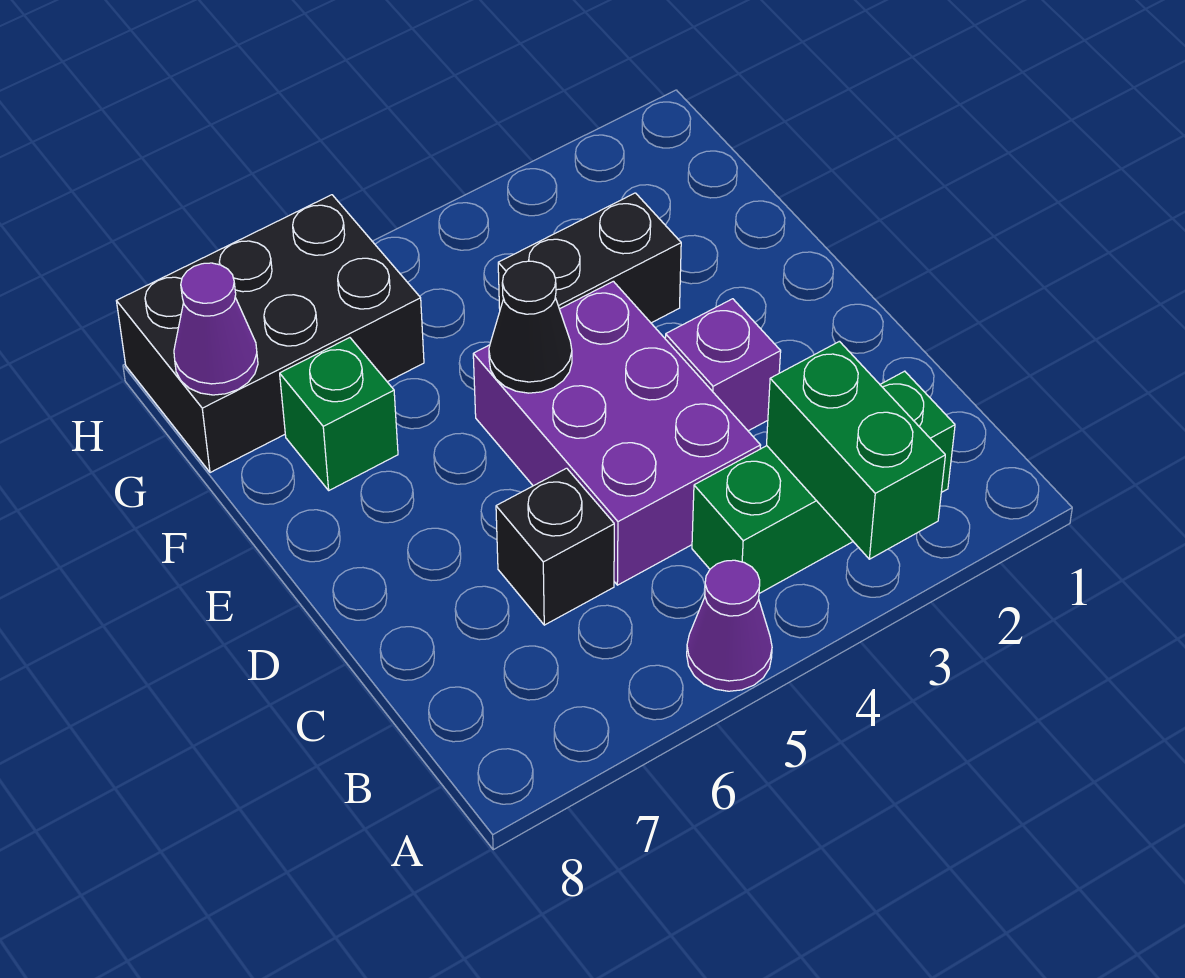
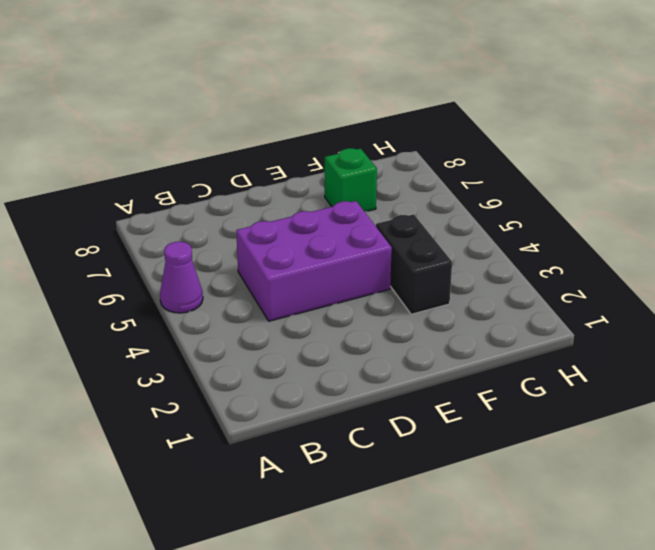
none -> green brick B2:B4 level 1
none -> black brick C6 level 1

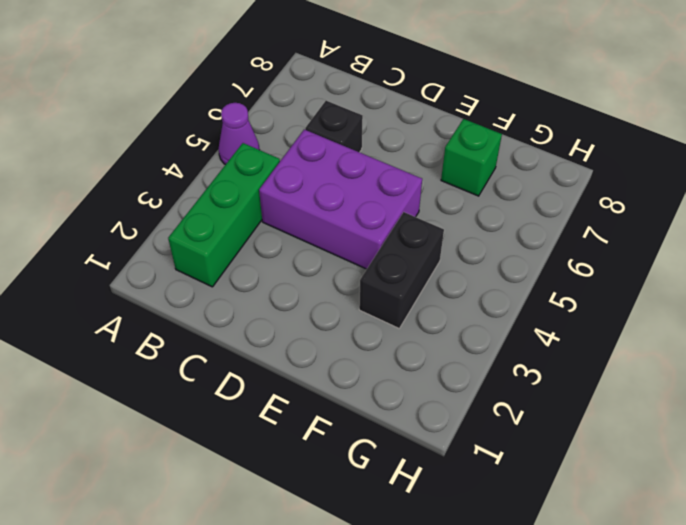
none -> purple brick D3 level 1
none -> black brick G6:H8 level 1

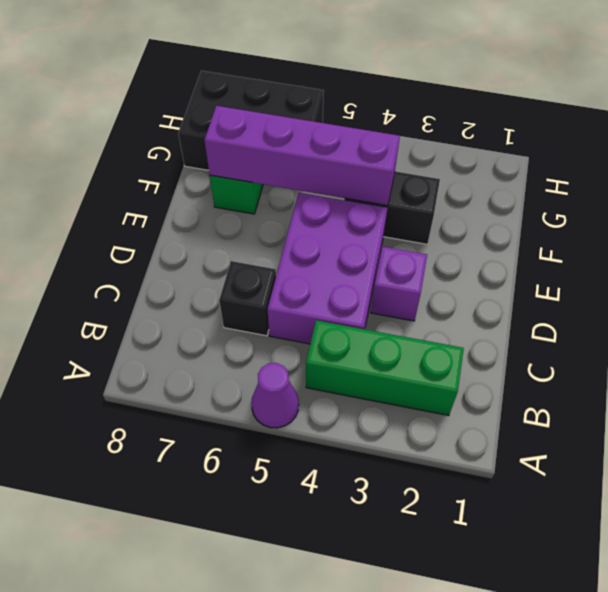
purple brick F4:F7 level 2 -> none
none -> green brick A3:B3 level 2
none -> black cone E5 level 2

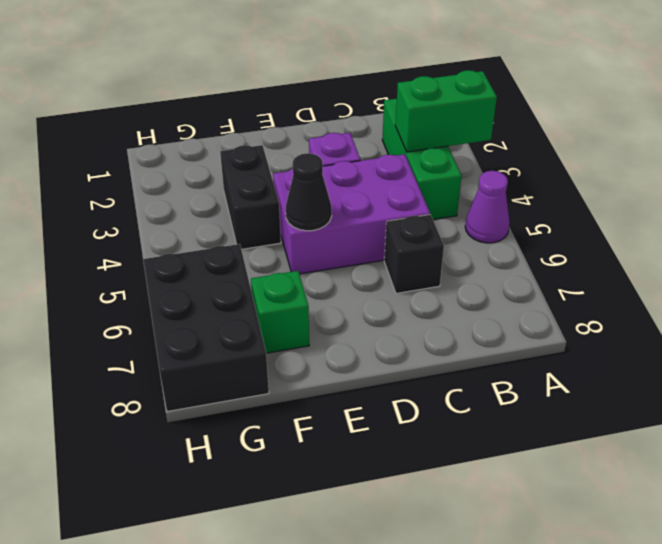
none -> purple cone G8 level 2

